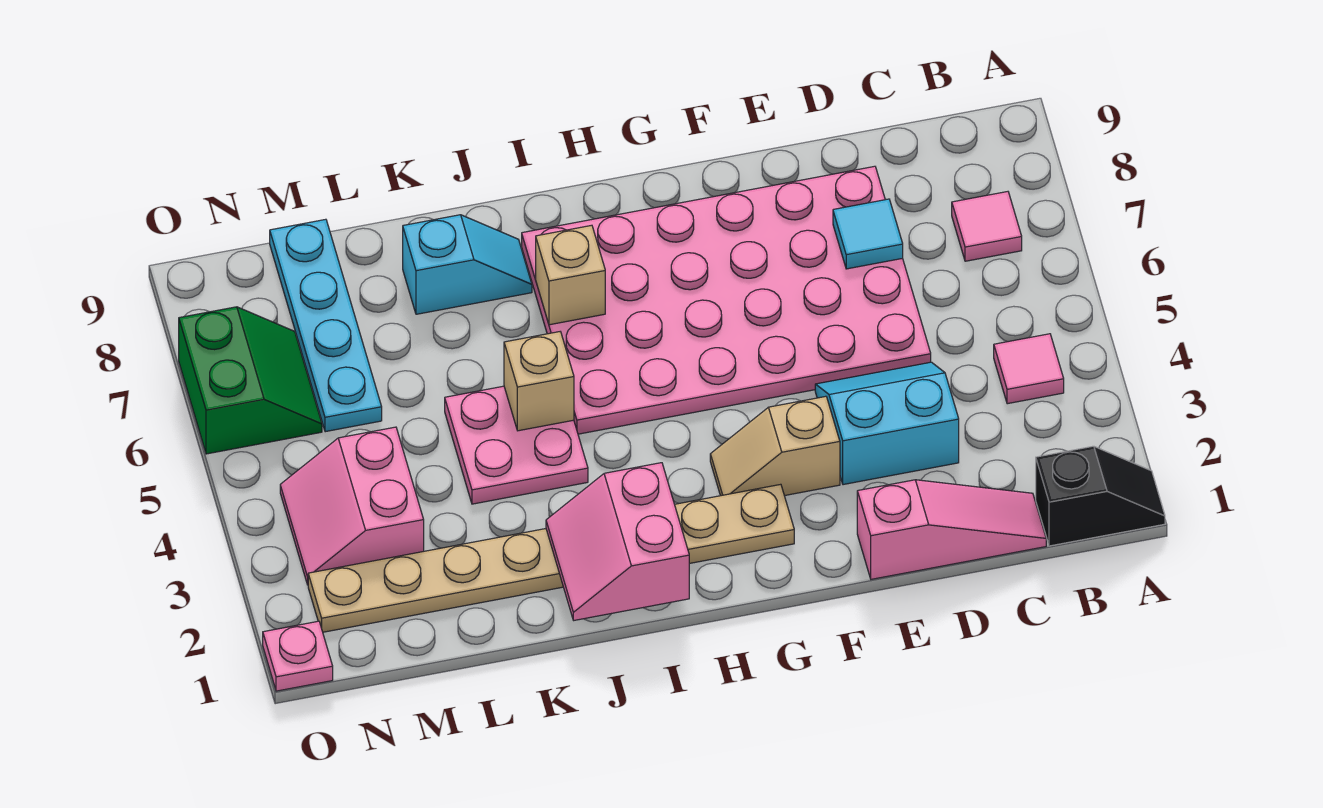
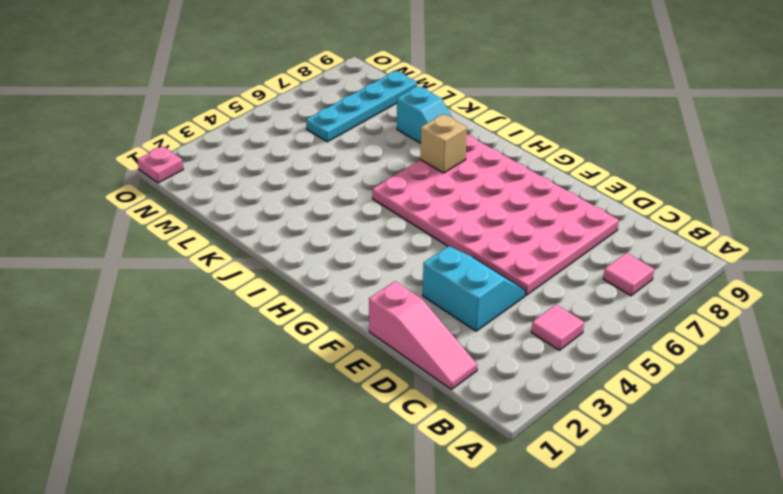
none -> black slope A1:B1 level 1 top B
none -> tan slope F3:G3 level 1 top F
none -> tan plate G2:N2 level 1

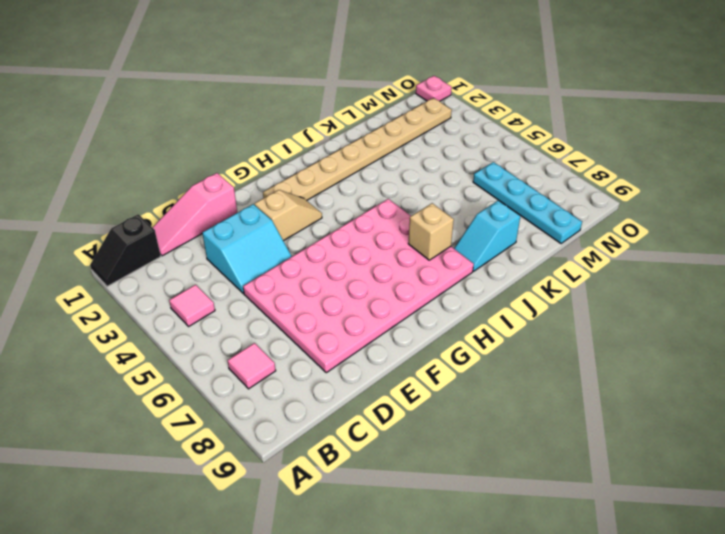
none -> pink plate J4:K5 level 1
none -> pink slope M3:N4 level 1 top M
none -> green slope N6:O7 level 1 top O

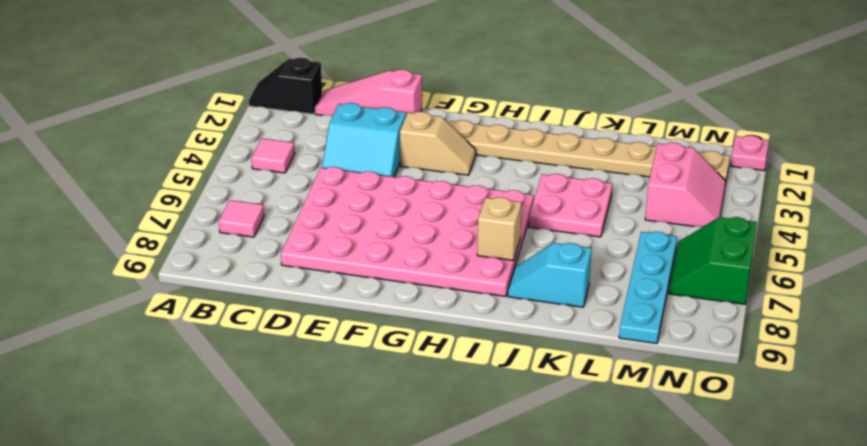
none -> cyan tile D7 level 2
none -> pink slope I1:J2 level 2 top I
none -> tan brick J5 level 2

